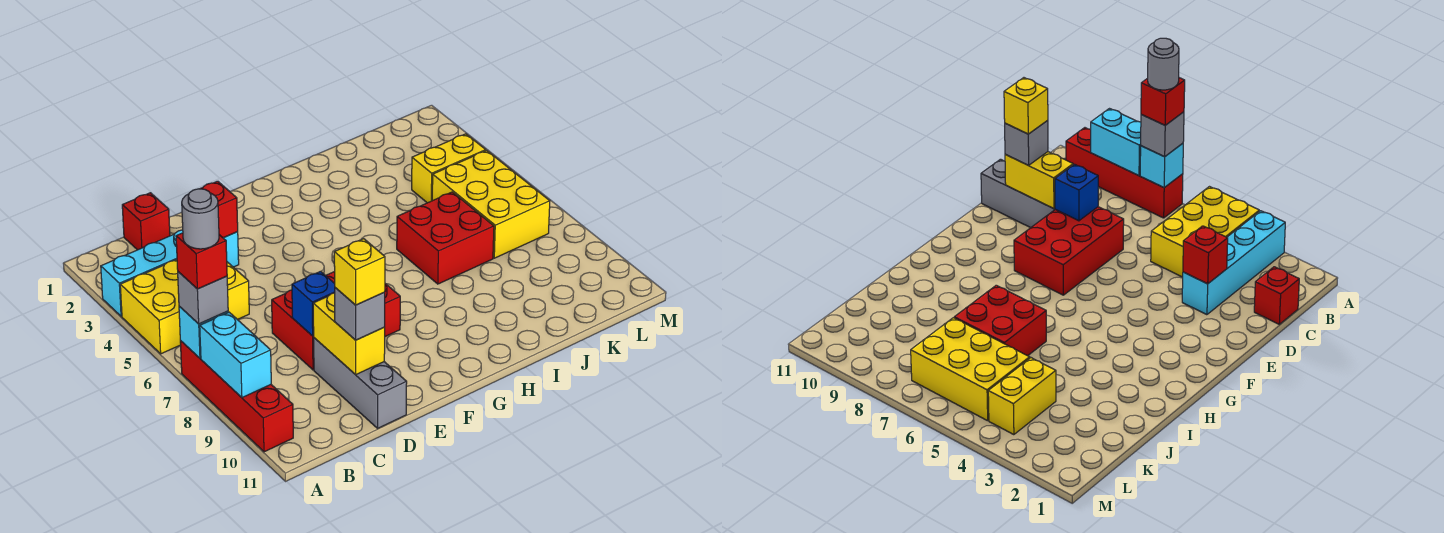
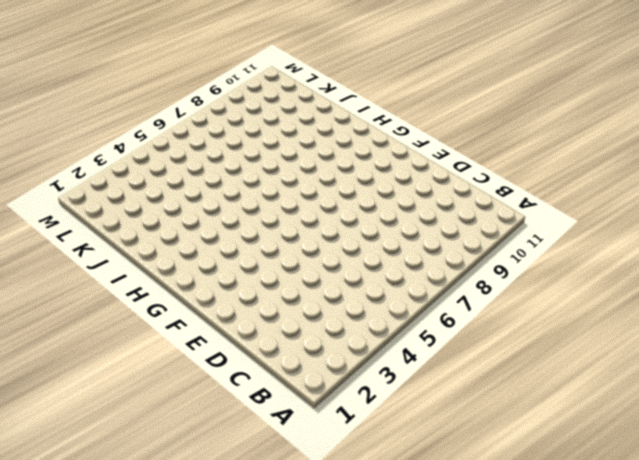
none -> cyan brick A3:D3 level 1
none -> yellow brick A4:C5 level 1
none -> red brick A7:A10 level 1

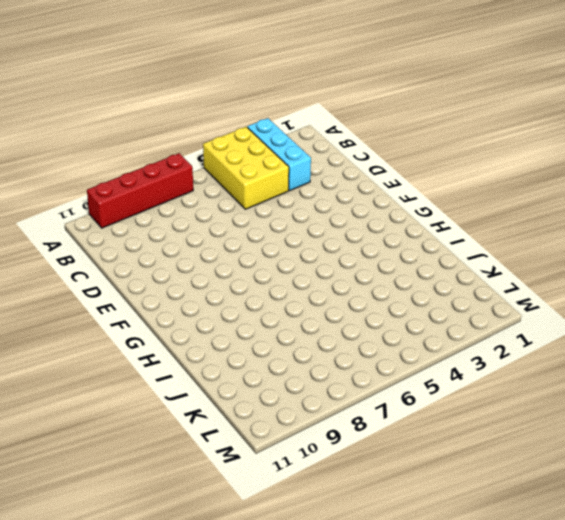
cyan brick A3:C3 level 1 -> cyan brick A3:D3 level 1
none -> red brick C1 level 1
none -> red brick D7:F8 level 1
none -> grey brick D9:D11 level 1

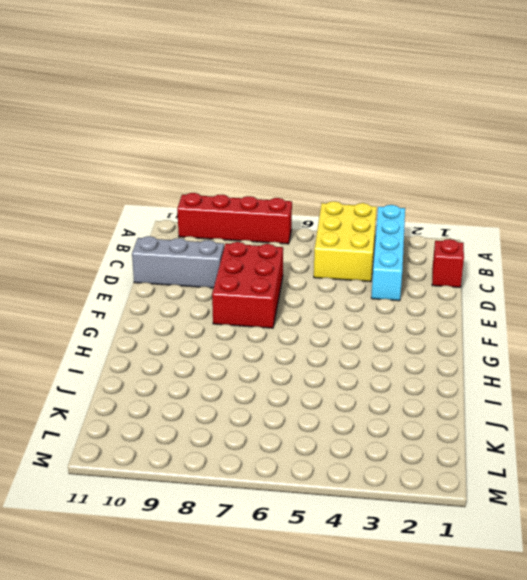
none -> red brick I6:J7 level 1
none -> yellow brick K4:L4 level 1
none -> yellow brick K5:L7 level 1

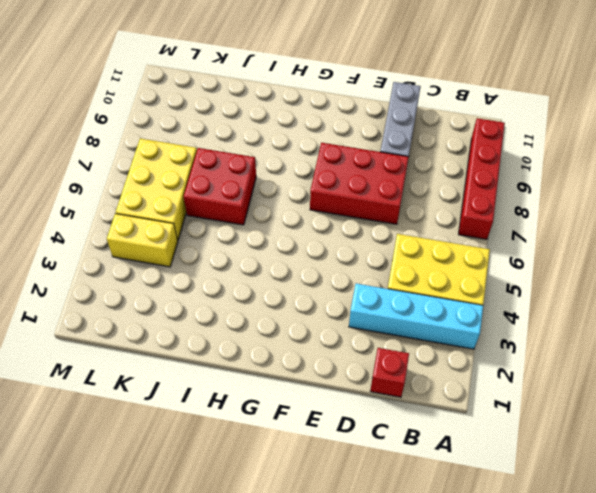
none -> cyan brick A7 level 2
none -> cyan brick A8:A9 level 2
none -> red brick D3 level 2

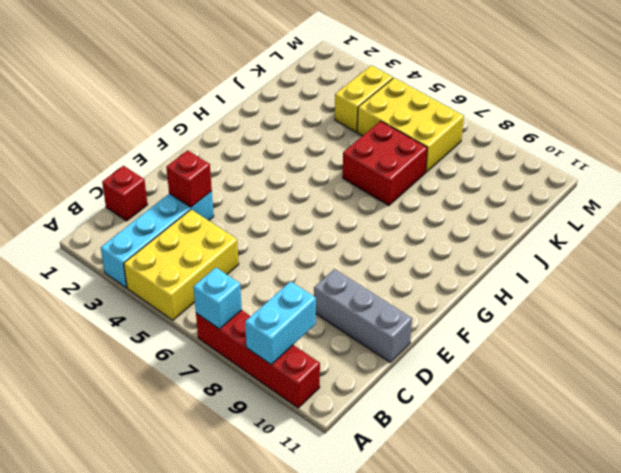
cyan brick A9:B9 level 2 -> cyan brick A8:A9 level 2
none -> red brick D7:F8 level 1
none -> blue brick D8 level 2
none -> yellow brick D9:D10 level 2

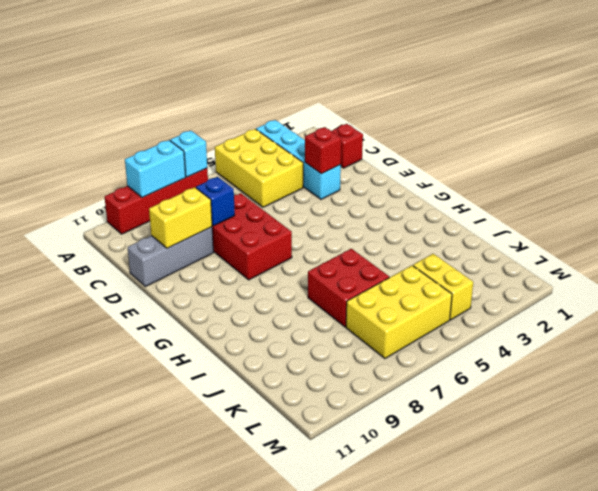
none -> grey brick A7 level 3
none -> grey brick D10 level 3
none -> red brick A7 level 4

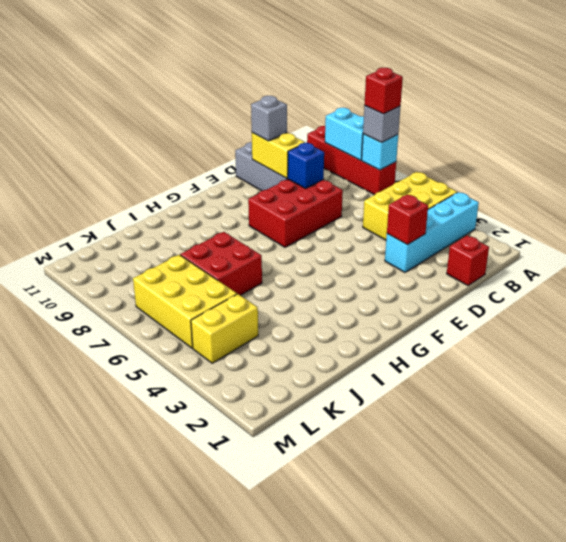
none -> yellow brick D10 level 4
none -> grey round brick A7 level 5

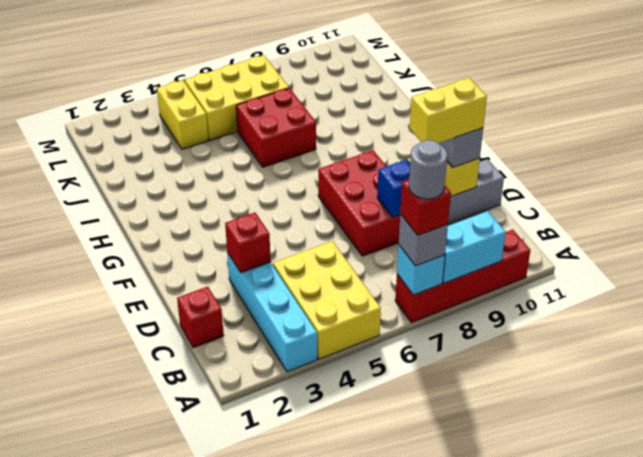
yellow brick D9:D10 level 4 -> yellow brick D10 level 4

